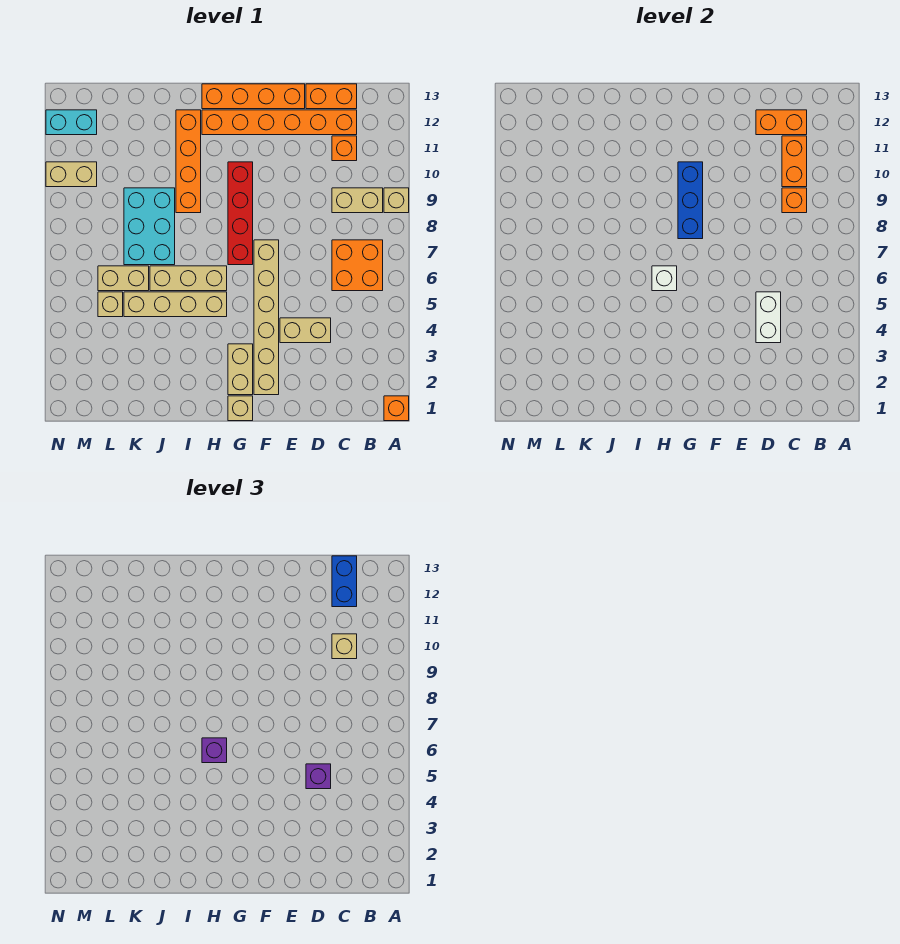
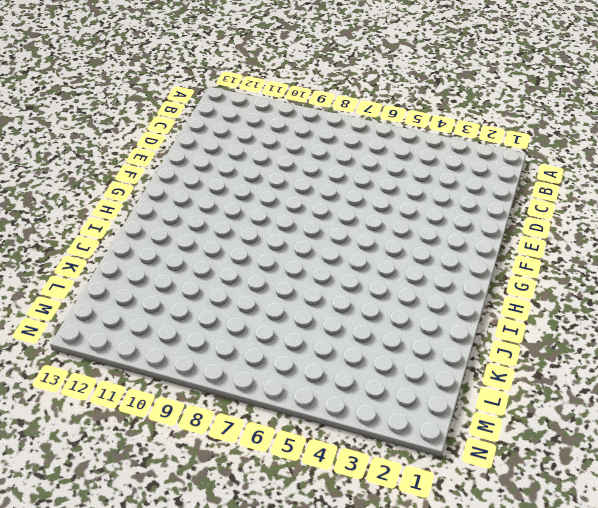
none -> orange brick A1 level 1
none -> tan brick A9 level 1
none -> orange brick B6:C7 level 1
none -> tan brick B9:C9 level 1

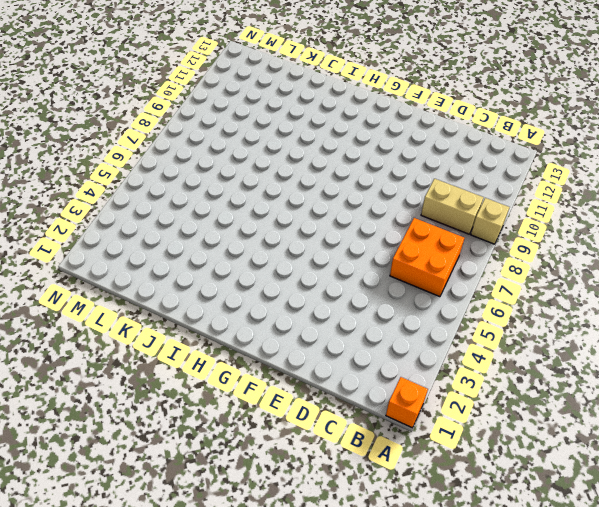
none -> orange brick C11 level 1
none -> orange brick C12:H12 level 1
none -> orange brick C13:D13 level 1
none -> tan brick D4:E4 level 1

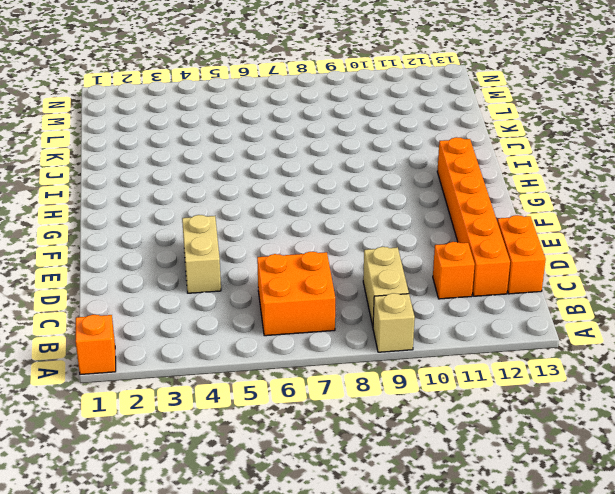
none -> orange brick E13:H13 level 1
none -> tan brick F2:F7 level 1
none -> tan brick G1 level 1
none -> tan brick G2:G3 level 1

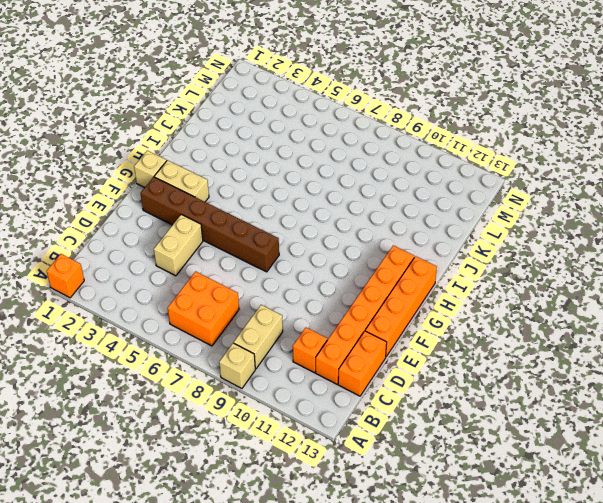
brown brick F2:F7 level 1 -> tan brick F2:F7 level 1
none -> red brick G7:G10 level 1
none -> tan brick H5:K5 level 1
none -> tan brick H6:J6 level 1
none -> orange brick I9:I12 level 1

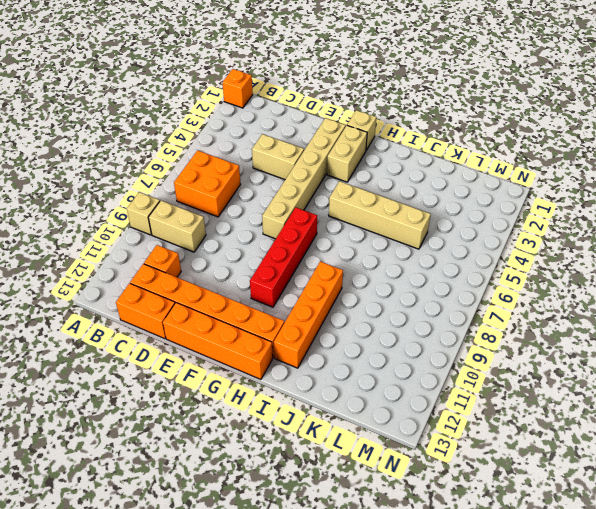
none -> tan brick H6:J6 level 1
none -> cyan brick J7:K9 level 1
none -> tan brick K6:L6 level 1
none -> tan brick L5 level 1

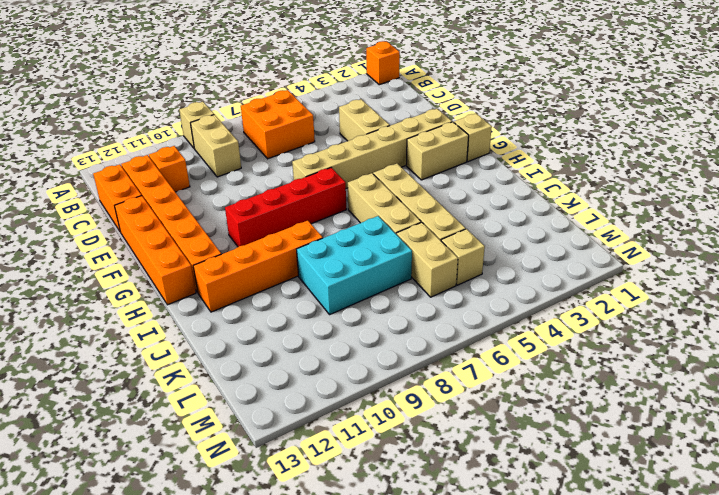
none -> tan brick M10:N10 level 1
none -> cyan brick M12:N12 level 1
none -> orange brick C9 level 2
none -> orange brick C10:C11 level 2

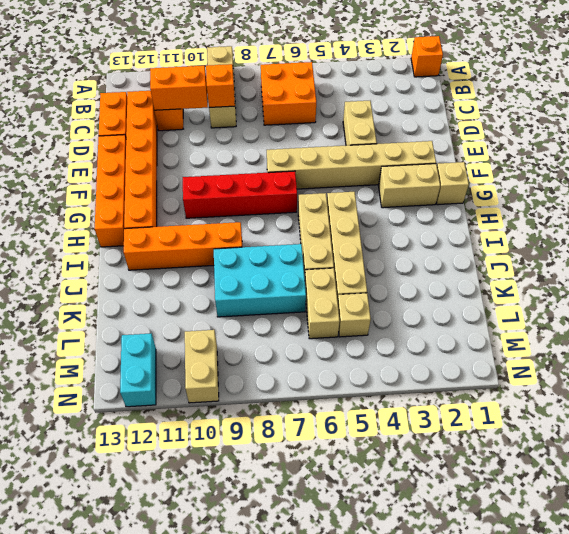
none -> orange brick C12:D12 level 2
none -> white brick D4:D5 level 2
none -> blue brick G8:G10 level 2
none -> white brick H6 level 2

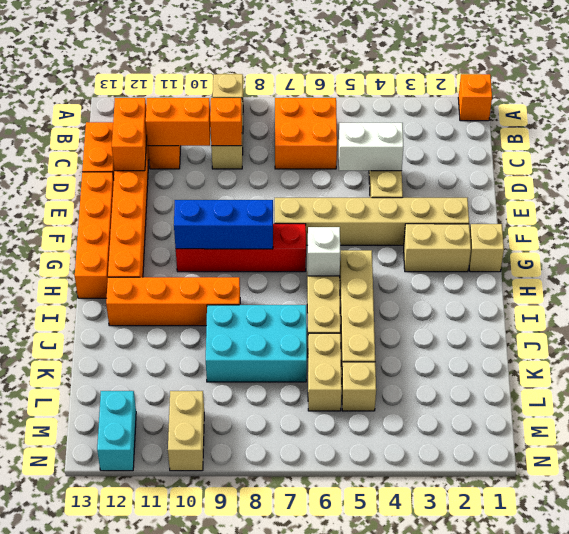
none -> tan brick C10 level 3
none -> blue brick C12:C13 level 3
none -> purple brick D5 level 3
none -> purple brick H6 level 3

